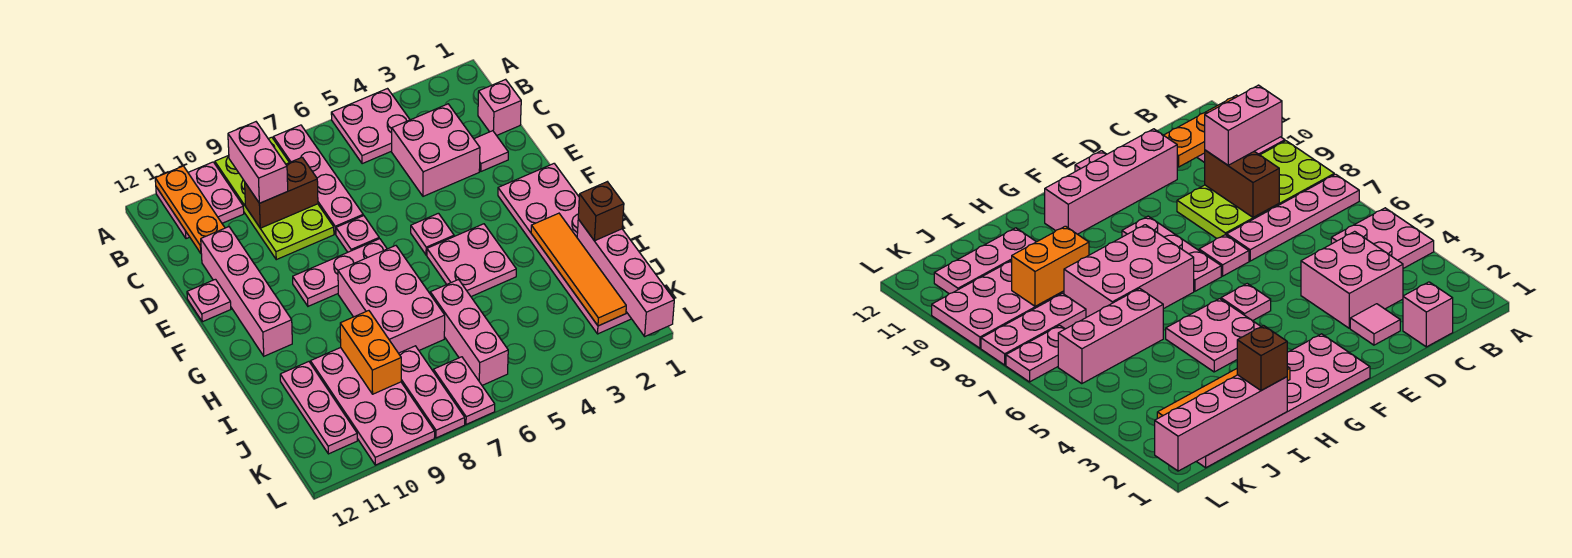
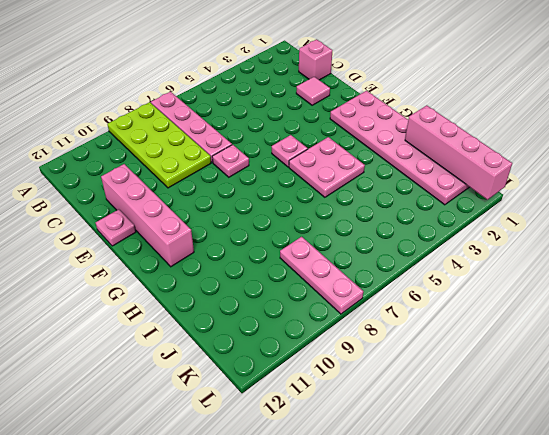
none -> pink plate A4:B5 level 1
none -> pink plate A10:B11 level 1
none -> pink brick C3:D4 level 1

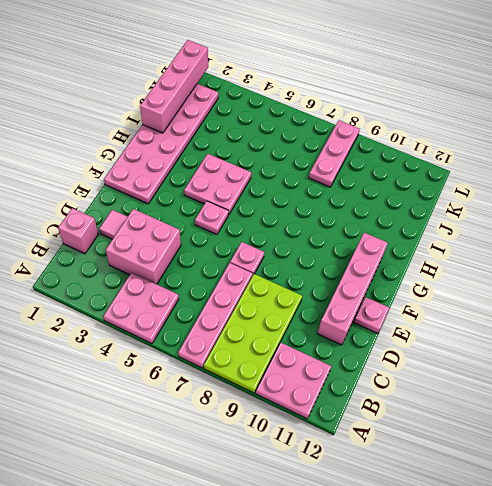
none -> pink plate F7:F9 level 1
none -> pink brick G7:I8 level 1
none -> pink brick I6:K6 level 1

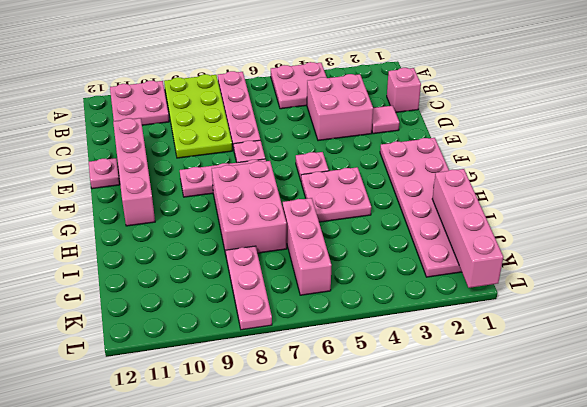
none -> pink plate I9:L10 level 1
none -> pink plate I11:K11 level 1
none -> pink plate K7:L7 level 1

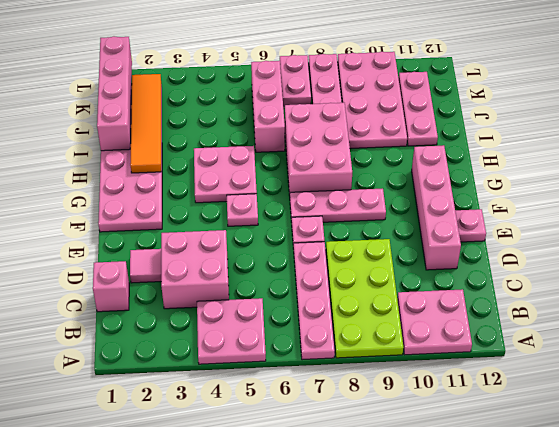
none -> orange plate A11:C11 level 2
none -> brown brick C8:C9 level 2
none -> orange brick I9:J9 level 2

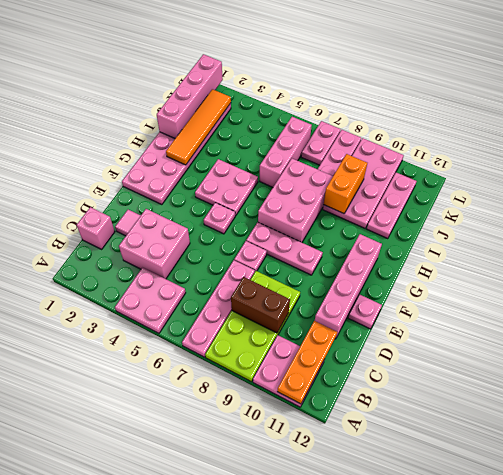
none -> pink brick B9:C9 level 3
none -> brown brick I1 level 3

